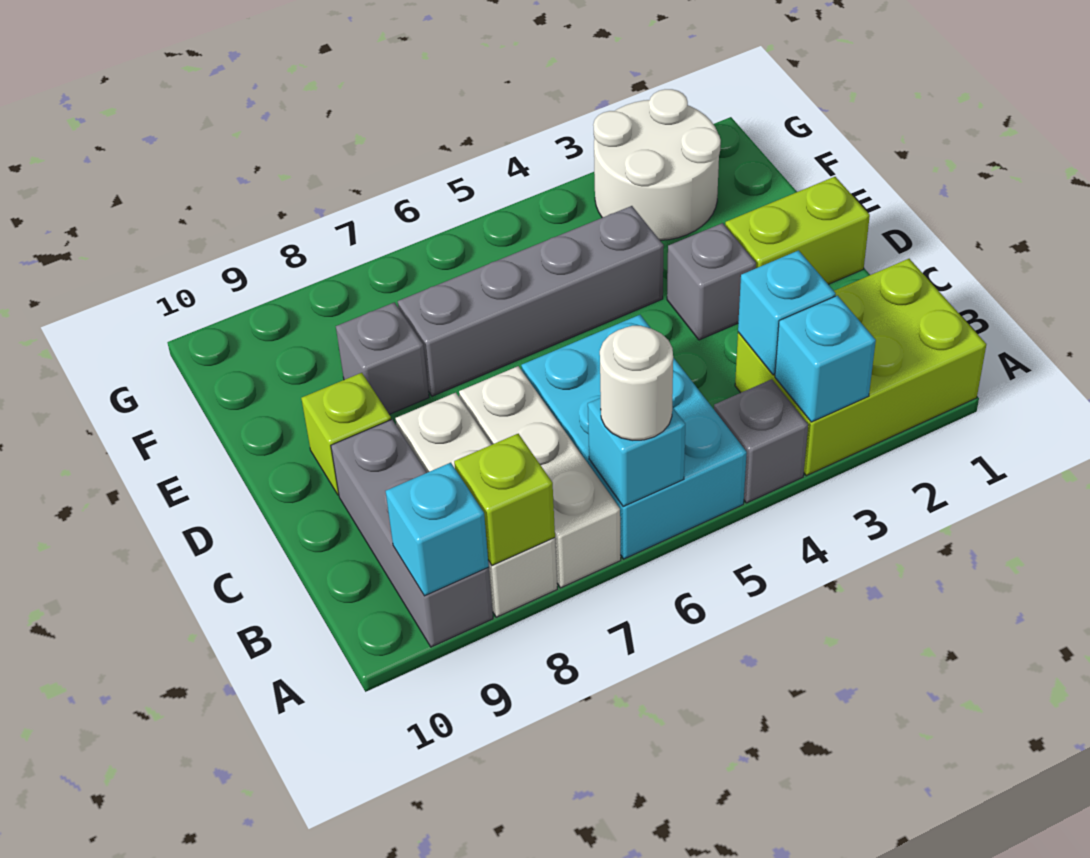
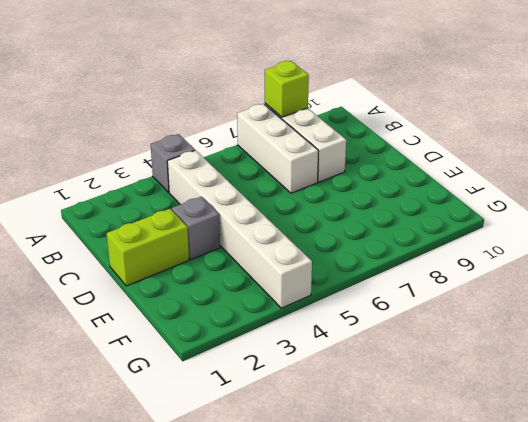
white brick B4:G4 level 1 -> grey brick E4:E7 level 1
none -> lime brick A1:B3 level 1
none -> cyan brick A5:C6 level 1
none -> grey brick A9:C9 level 1

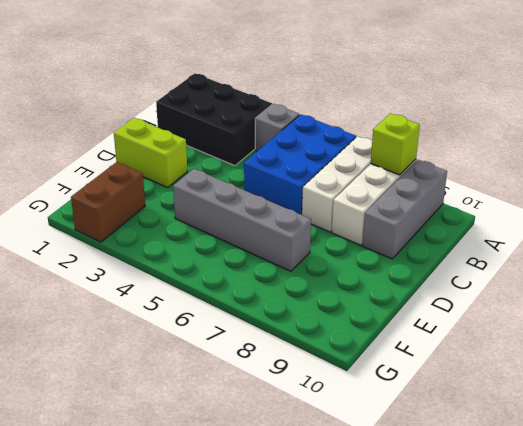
black brick A1:B3 level 1 -> lime brick A1:B3 level 1
blue brick A5:C6 level 1 -> cyan brick A5:C6 level 1
brown brick F2:G2 level 1 -> white round brick F2:G3 level 1
none -> grey brick D3 level 1
none -> lime brick D9 level 1
none -> grey brick E8 level 1

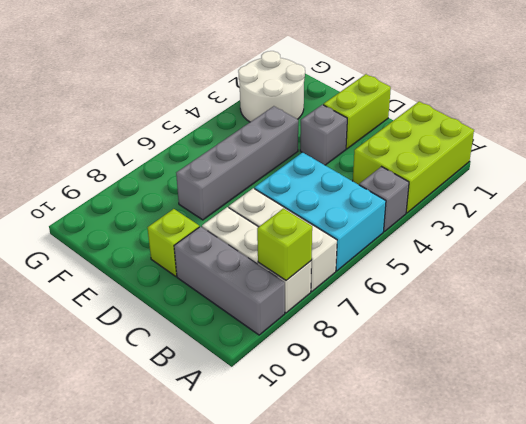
none -> grey brick E8 level 1
none -> cyan brick A3 level 2
none -> cyan brick A6 level 2

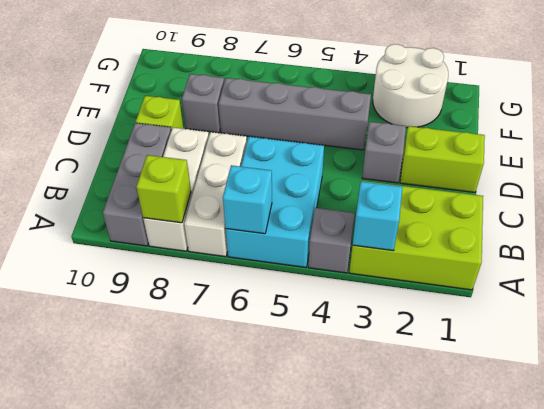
none -> cyan brick A9 level 2
none -> cyan brick B3 level 2
none -> white round brick A6 level 3

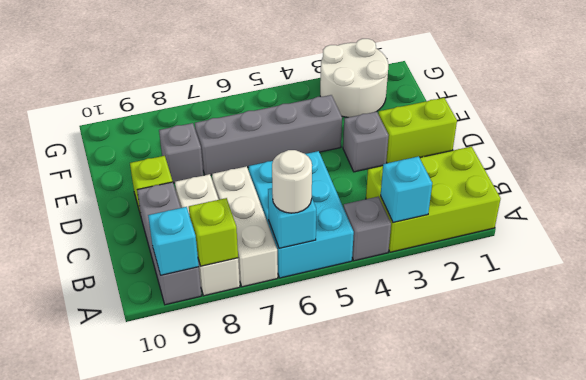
none -> cyan brick B3 level 2

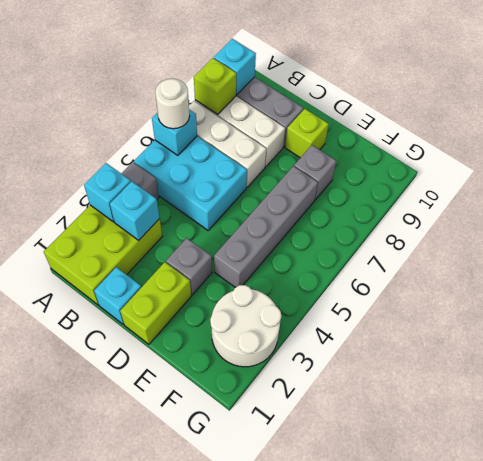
cyan brick C1 level 1 -> none

